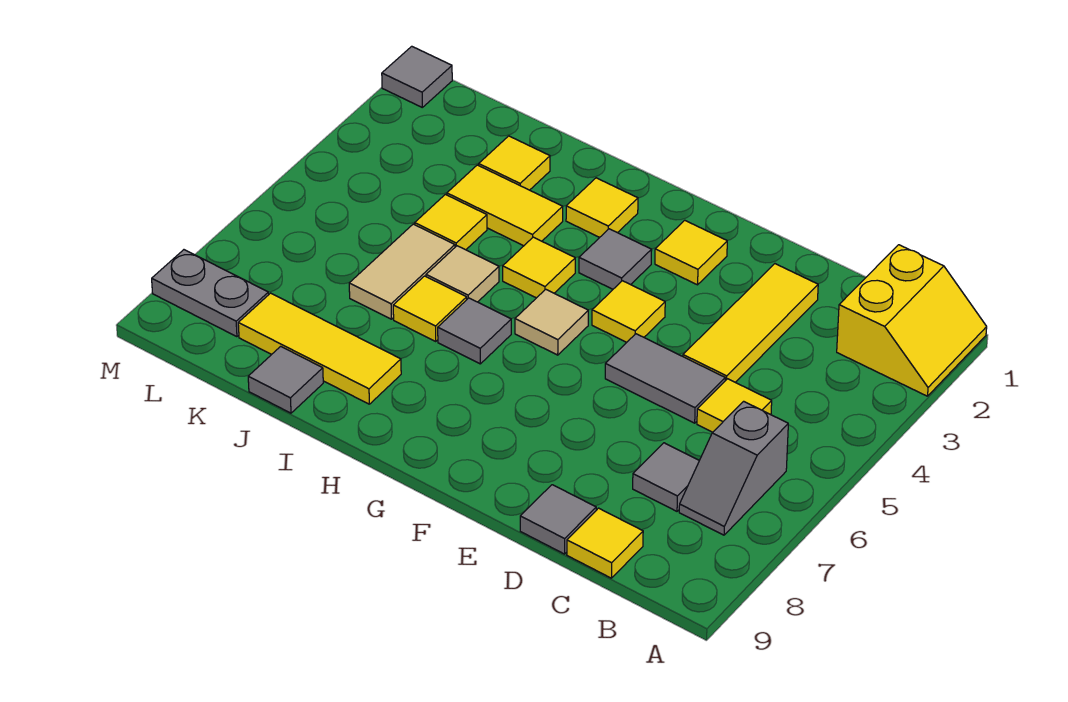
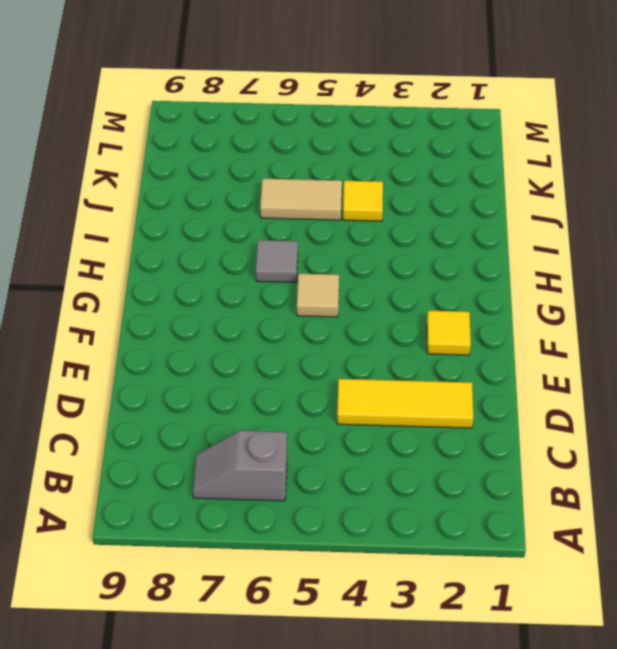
none -> yellow slope A1:B2 level 1 top B
none -> yellow tile C5 level 1
none -> grey tile C7 level 1

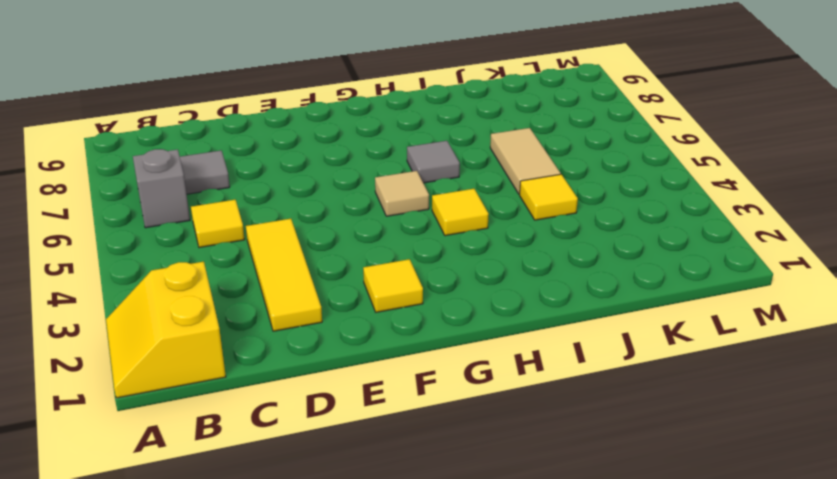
none -> yellow tile C9 level 1
none -> grey tile D5:E5 level 1
none -> grey tile D9 level 1

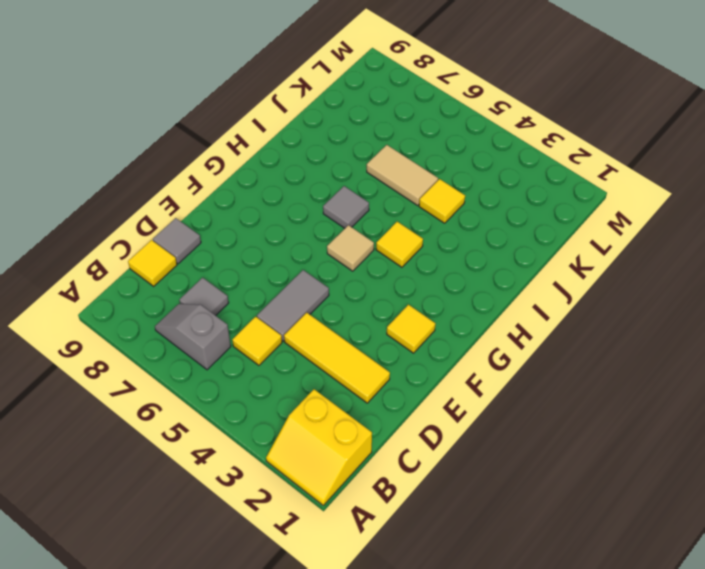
none -> yellow tile F4 level 1
none -> grey tile G3 level 1
none -> yellow tile H2 level 1

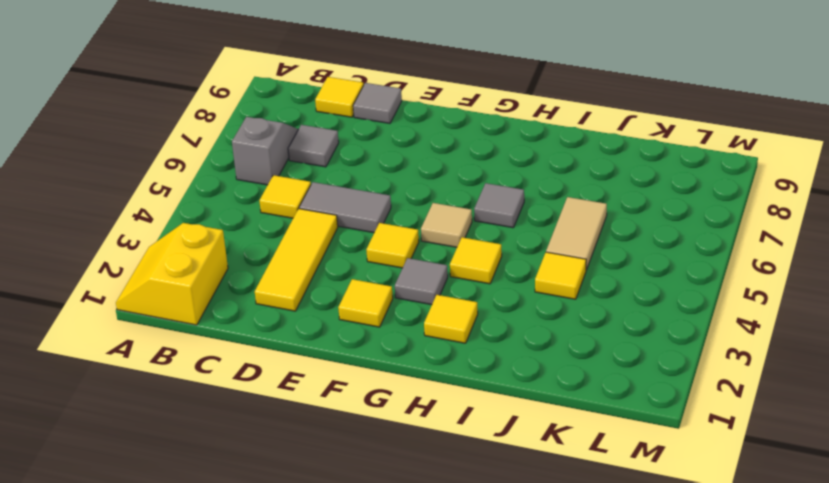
none -> yellow tile I3:J3 level 1
none -> tan tile I5 level 1
none -> yellow tile I6 level 1

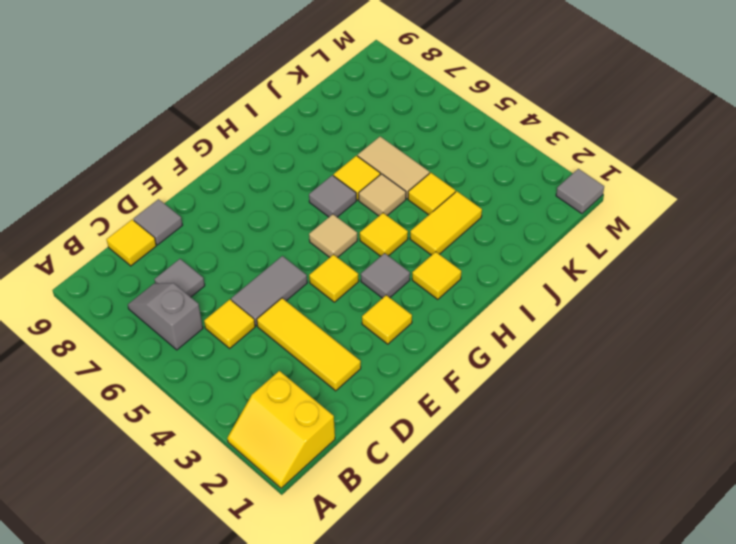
none -> yellow tile I8:K8 level 1
none -> yellow tile J2 level 1
none -> grey tile J9 level 1

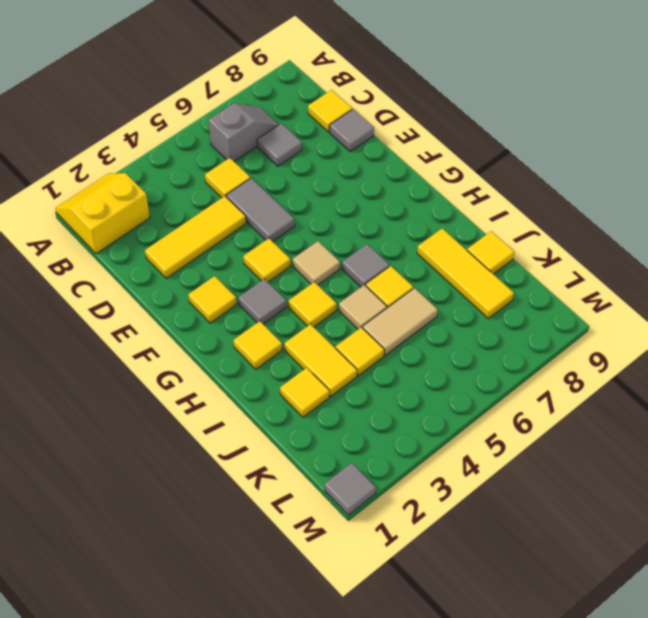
yellow tile J9 level 1 -> grey tile J9 level 1
none -> grey plate L8:M8 level 1

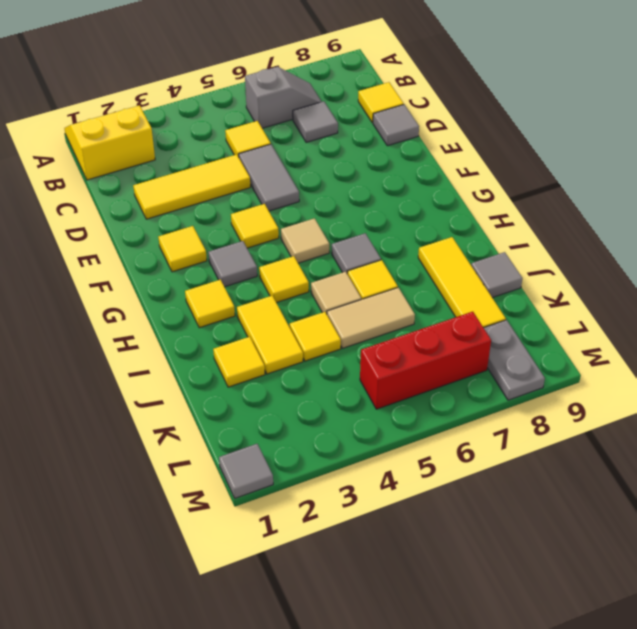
red brick L5:L7 level 1 -> none

